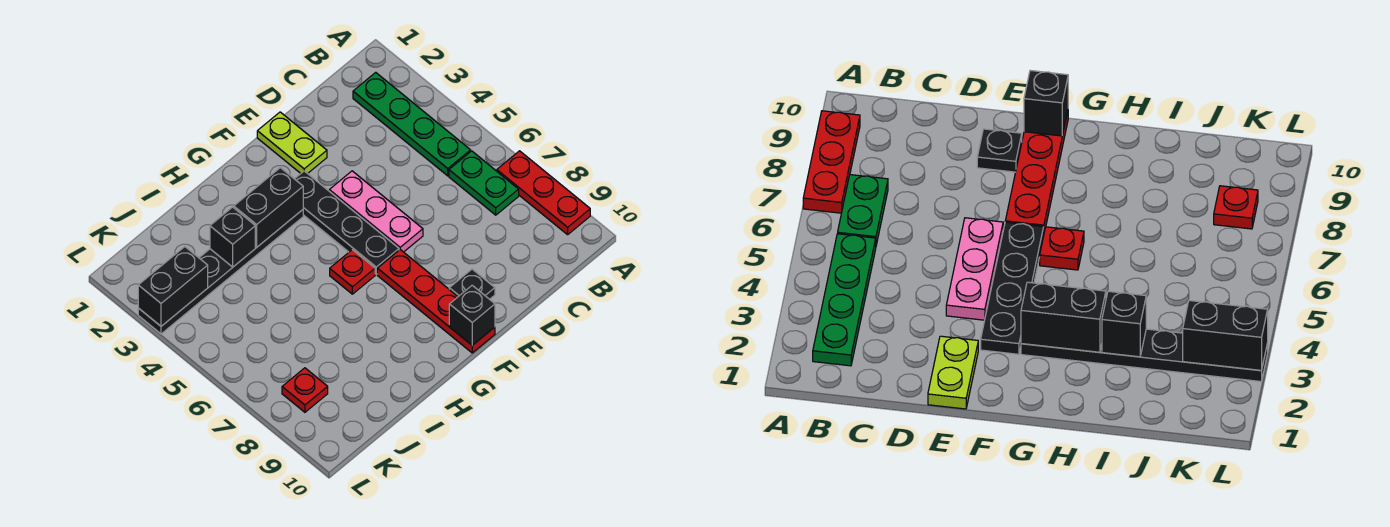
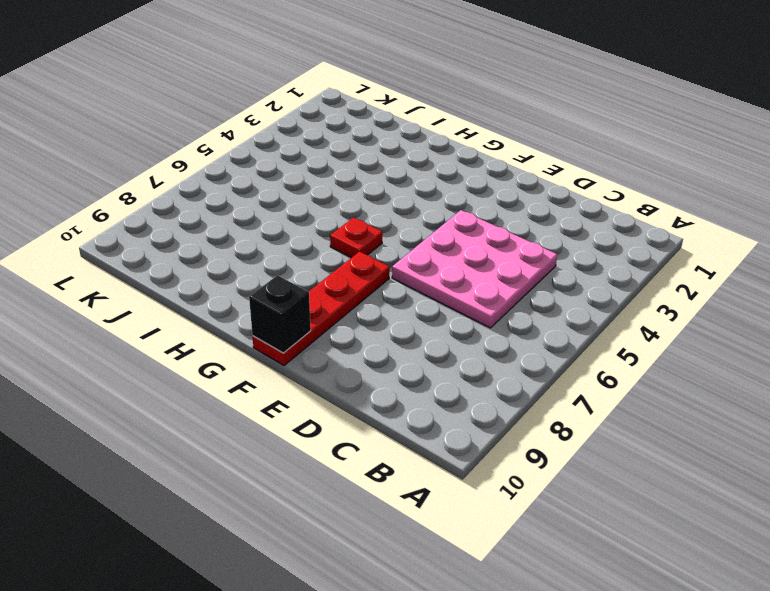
pink plate C4:E6 level 1 -> pink plate E4:E6 level 1
none -> red plate A7:A9 level 1
none -> green plate B2:B5 level 1
none -> green plate B6:B7 level 1

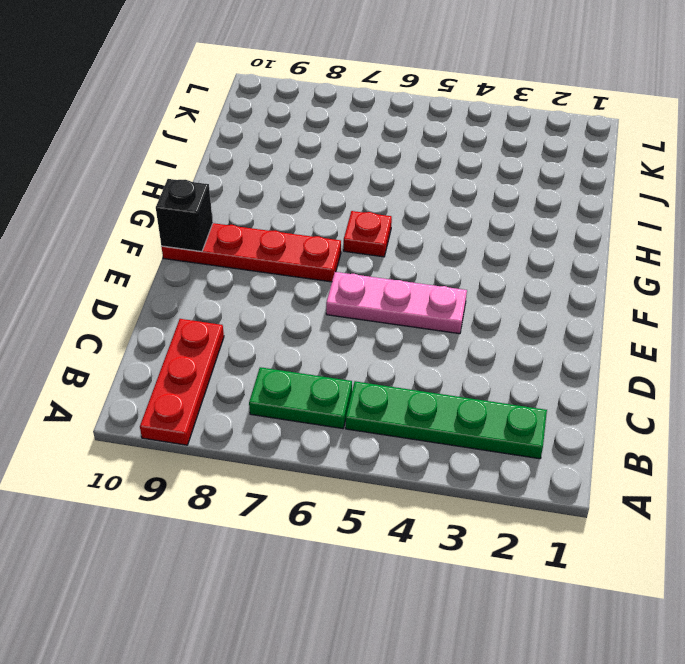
red plate A9:C9 level 1 -> red plate A7:A9 level 1
none -> lime plate E1:E2 level 1
none -> black plate E9 level 1
none -> black plate F3:F6 level 1

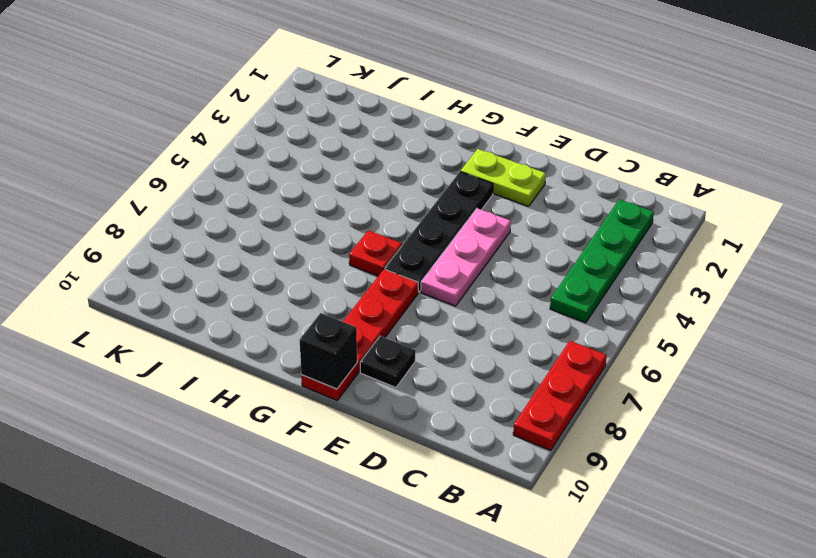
lime plate E2:F2 level 1 -> lime plate E1:E2 level 1
none -> green plate B6:B7 level 1
none -> black plate G3:L3 level 1
none -> red plate K8 level 1

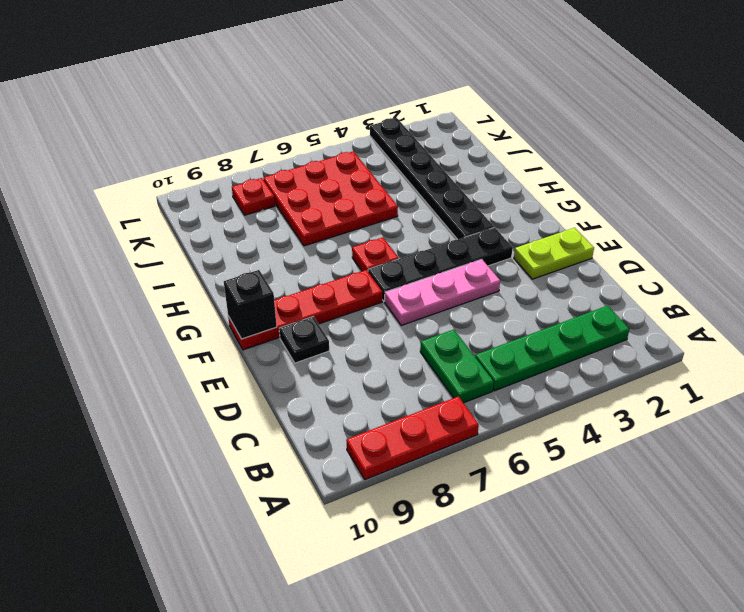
green plate B6:C6 level 1 -> green plate B6:B7 level 1
red plate I5:K7 level 1 -> none
none -> black brick G3:H3 level 2
none -> black brick I3 level 2
none -> black brick K3:L3 level 2

